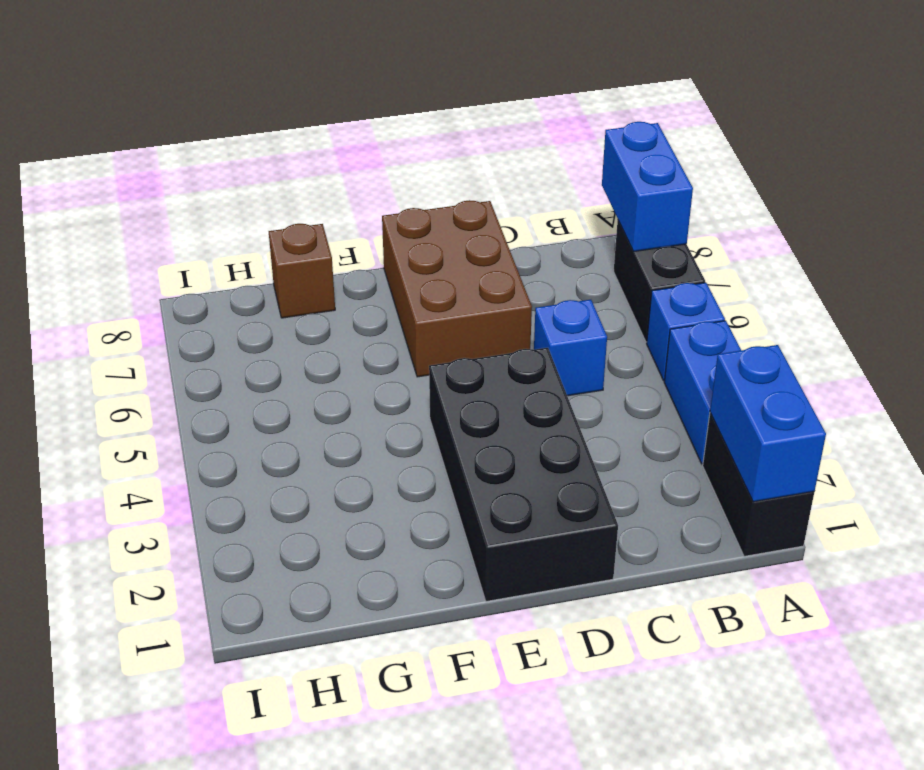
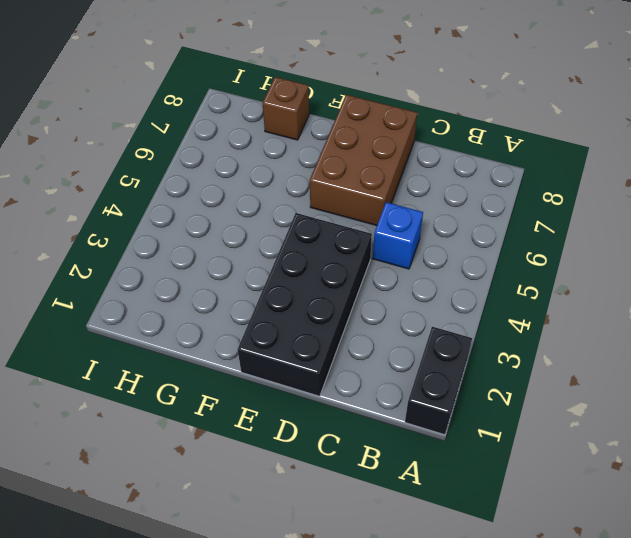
none -> blue brick A3:A4 level 1
none -> blue brick A5 level 1

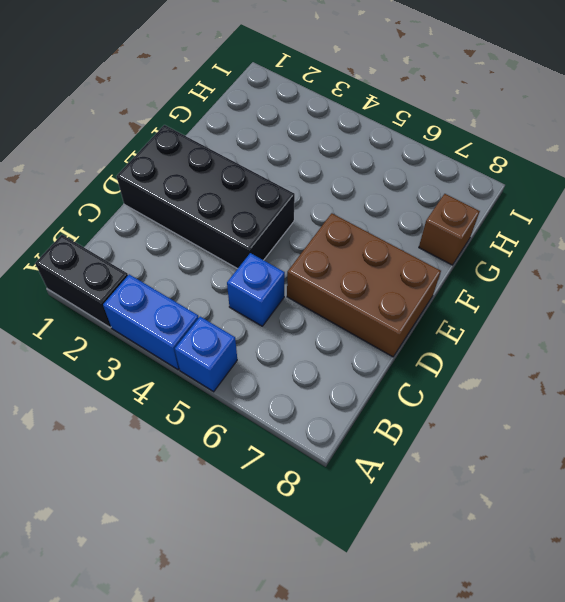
none -> black brick A6:A7 level 1
none -> blue brick A1:A2 level 2

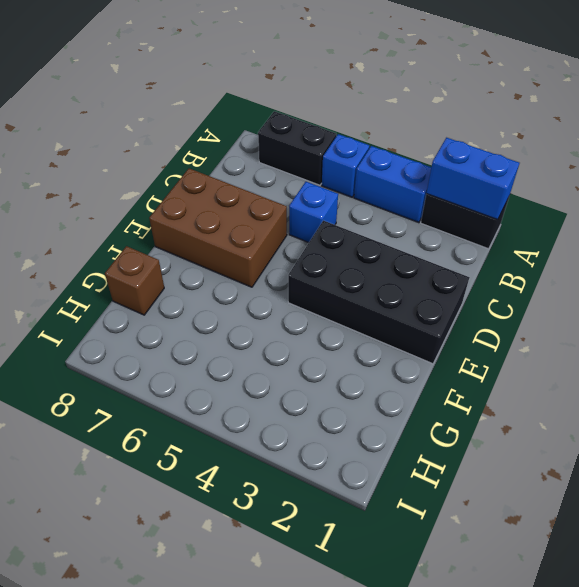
none -> blue brick A7:A8 level 2

